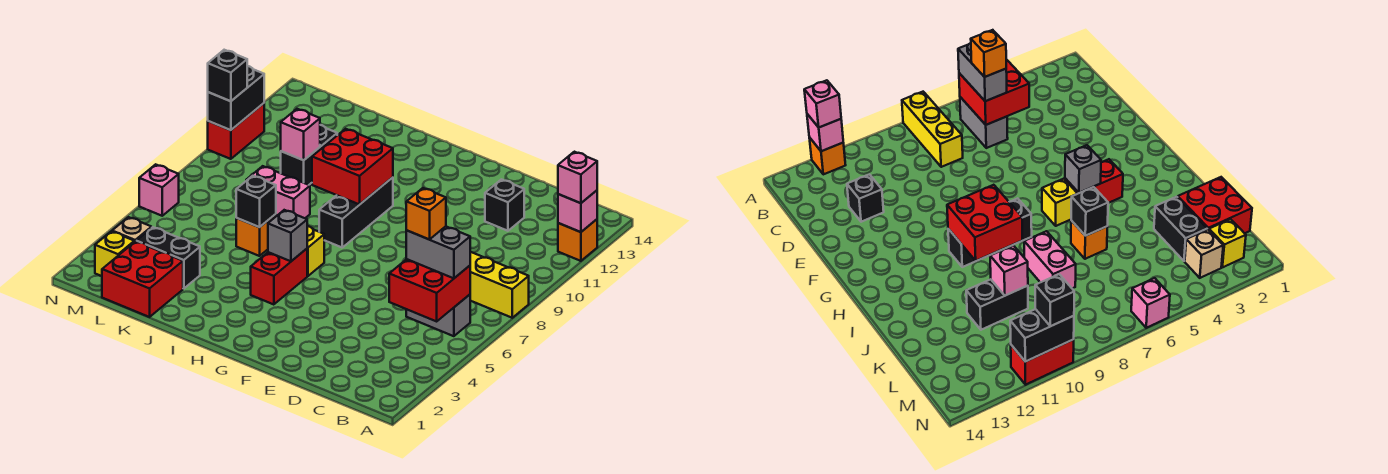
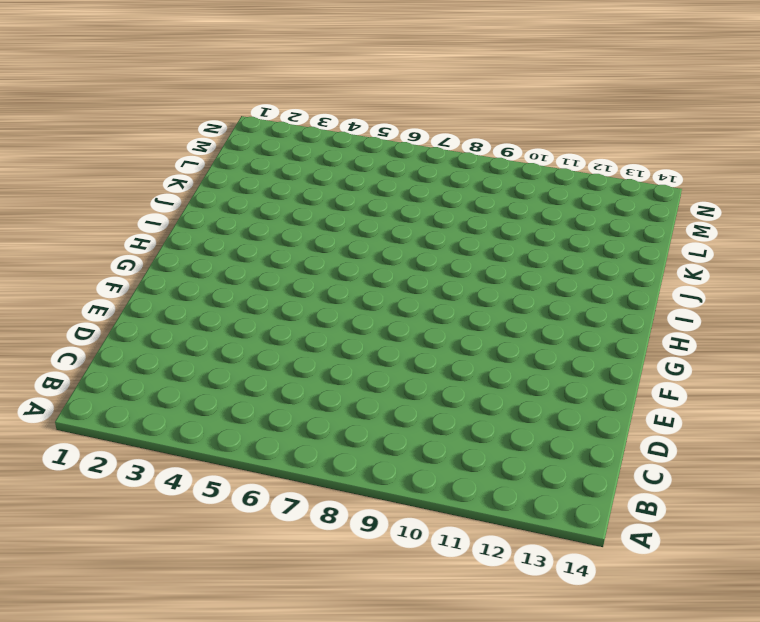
none -> yellow brick A8:C8 level 1
none -> orange brick A12 level 1
none -> grey brick B6:C6 level 1

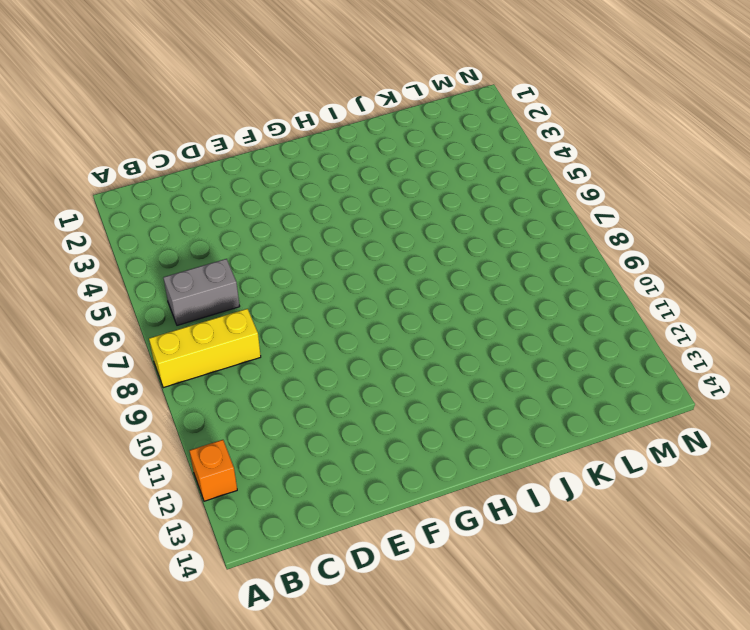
none -> black brick D12 level 1
none -> red brick H4:H5 level 1
none -> yellow brick H6 level 1

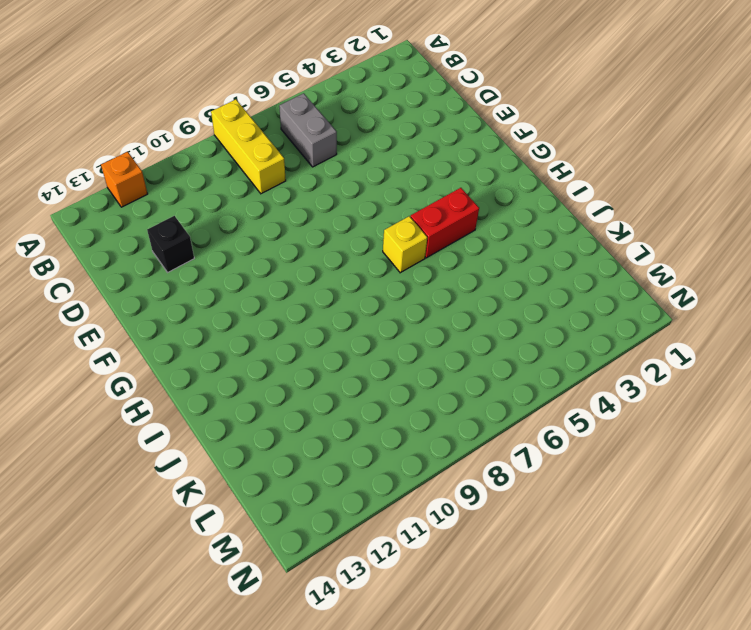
none -> black brick H8:H10 level 1
none -> orange brick J6 level 1
none -> pink brick J8:K8 level 1

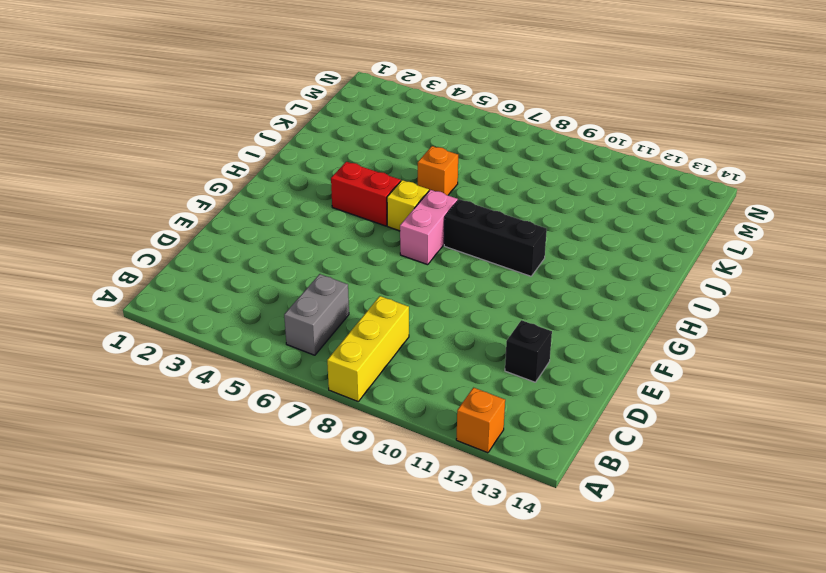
pink brick G7:H7 level 1 -> pink brick J8:K8 level 1
none -> red brick K1:L2 level 1
none -> black brick K3:L3 level 1
none -> black brick K10:K11 level 1

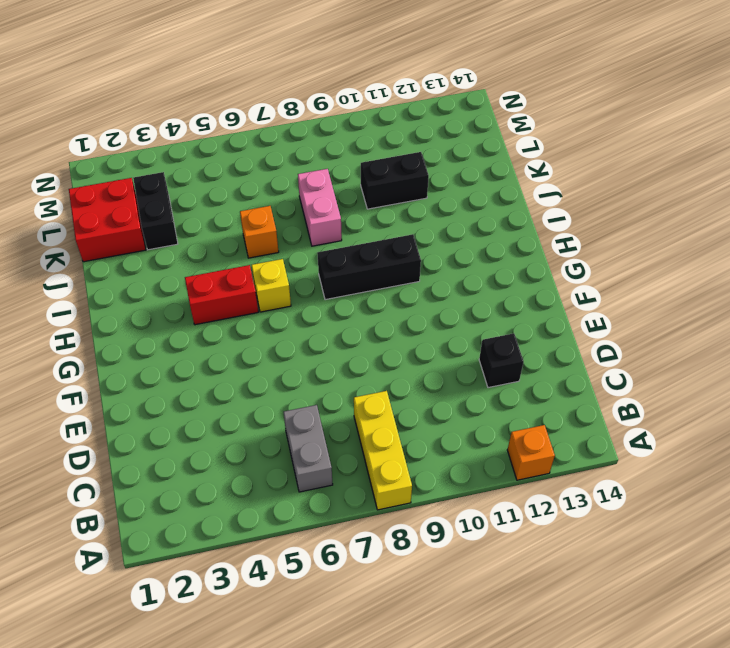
none -> yellow brick M2 level 1
none -> tan brick M3 level 1
none -> pink brick N6 level 1

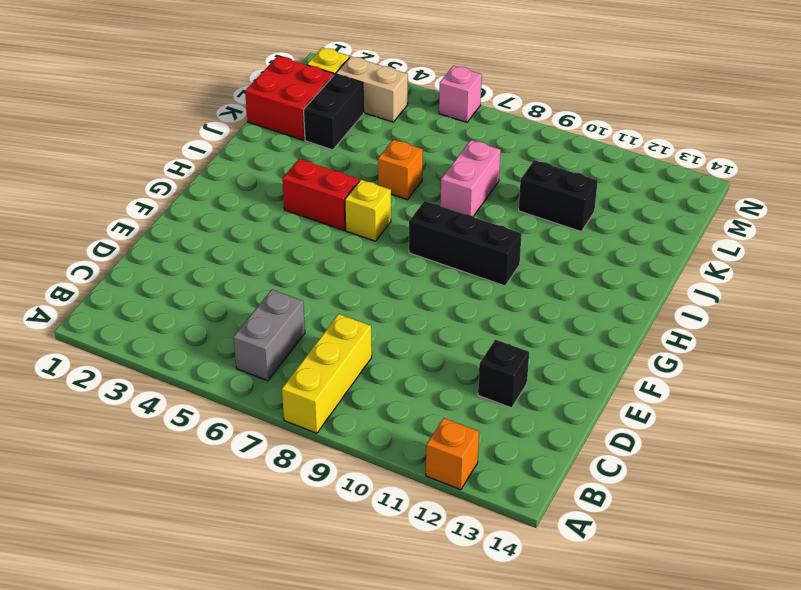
tan brick M3:M4 level 1 -> tan brick M3 level 1
none -> red brick N10:N11 level 1
none -> pink brick A12 level 2
none -> red brick B5:C6 level 2

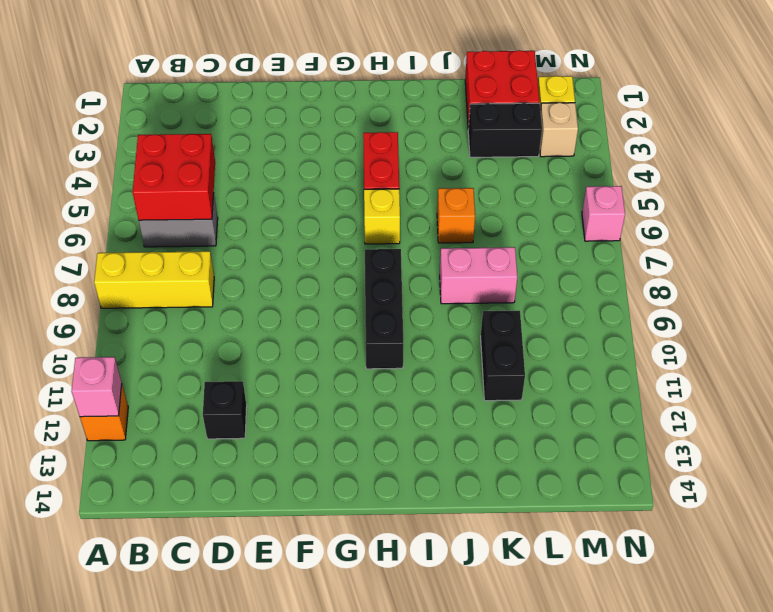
none -> red brick N10:N11 level 1
none -> grey brick H5 level 2
none -> red brick H9:I10 level 2

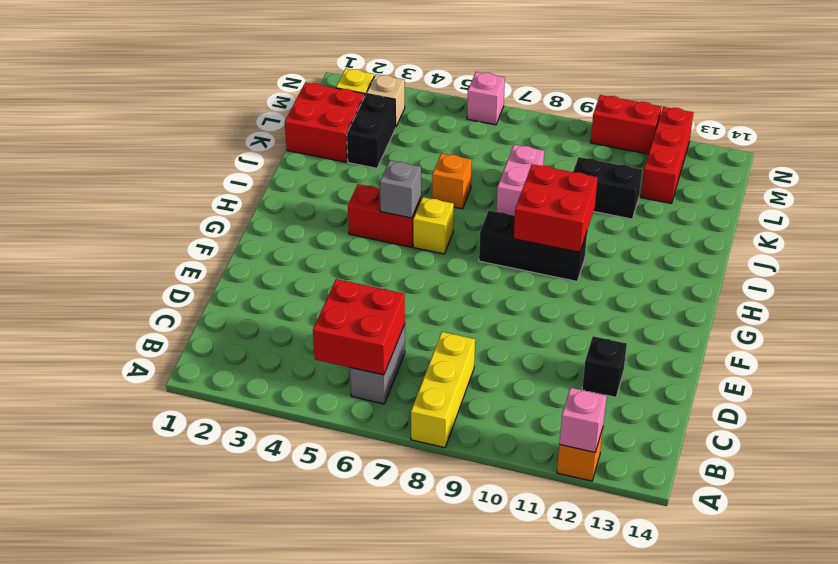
red brick L12:N12 level 1 -> none
none -> black brick J6 level 2
none -> pink brick K10 level 2
none -> black brick N10:N11 level 2

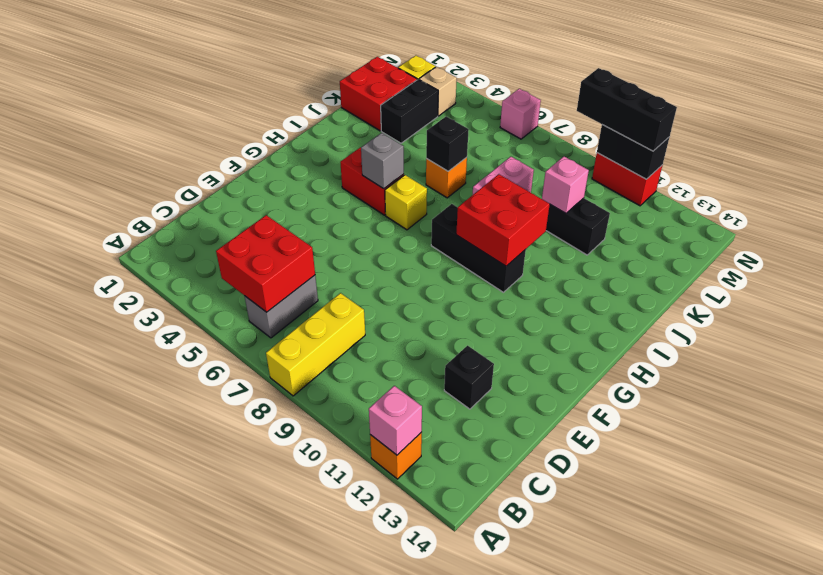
black brick N9:N11 level 3 -> black brick N10 level 3
none -> pink brick A12 level 3
none -> grey brick B6:C6 level 3
none -> orange brick C6 level 4

